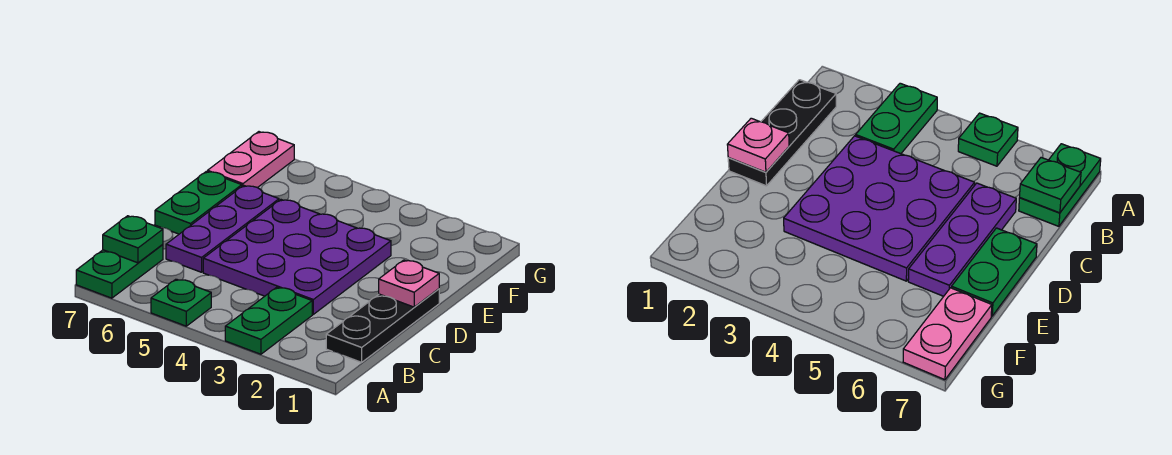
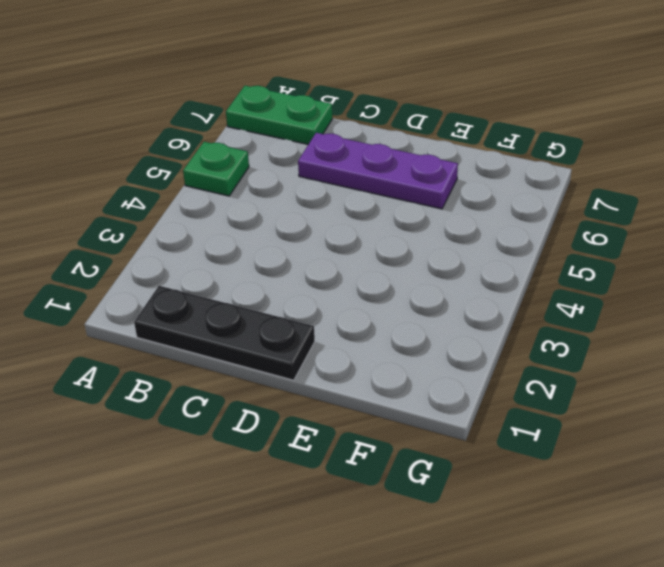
none -> green plate A3:B3 level 1
none -> purple plate C3:E5 level 1

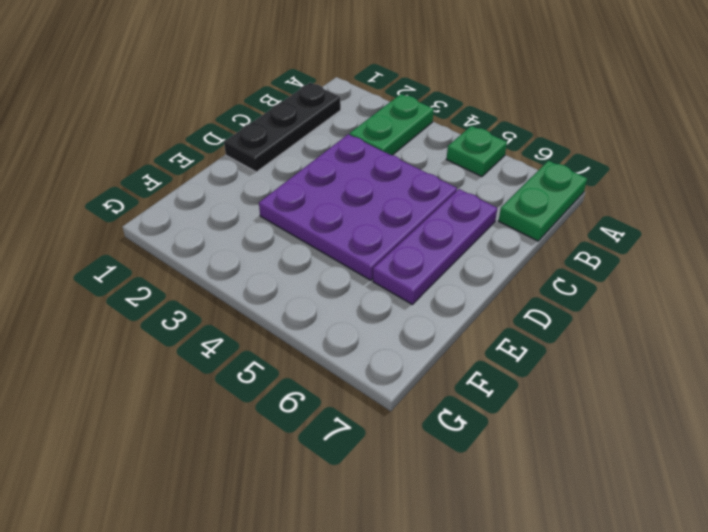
none -> green plate D7:E7 level 1
none -> pink plate F7:G7 level 1

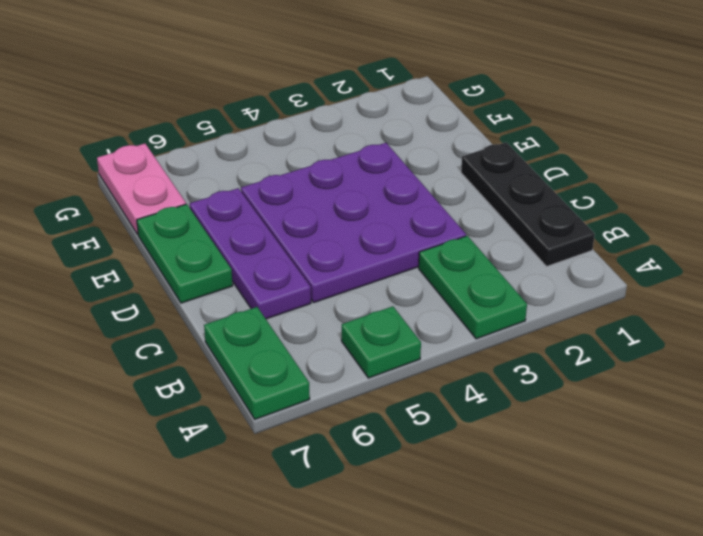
none -> green plate B7 level 2
none -> pink plate D1 level 2

